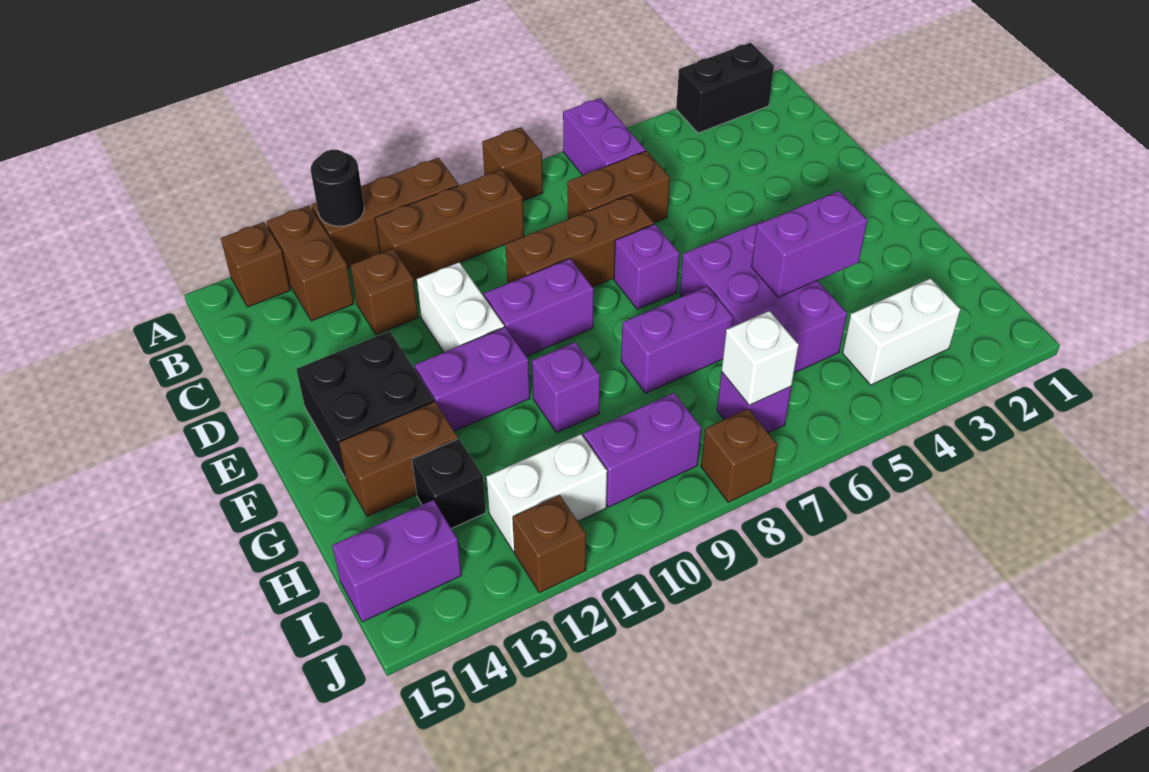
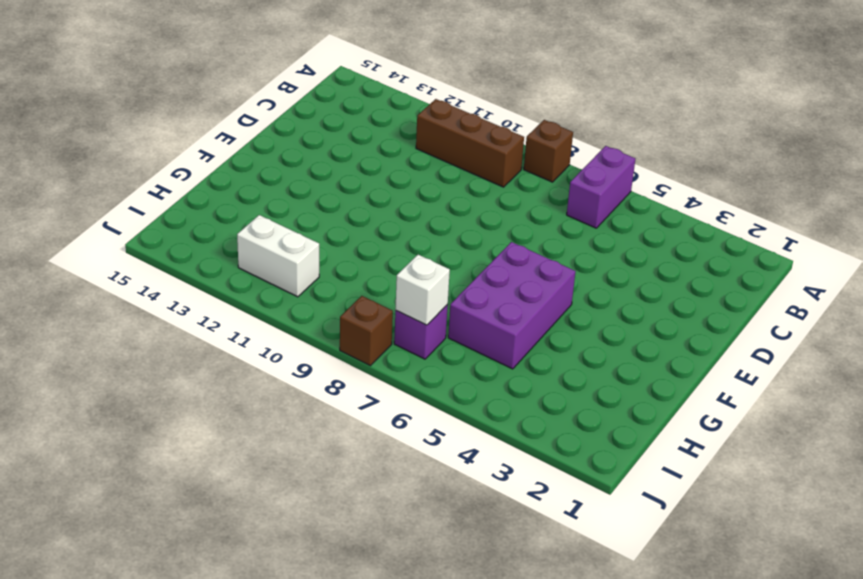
none -> black brick A2:A3 level 1
none -> brown brick A10:A12 level 1
none -> brown brick A13:B13 level 1
none -> brown brick A14 level 1

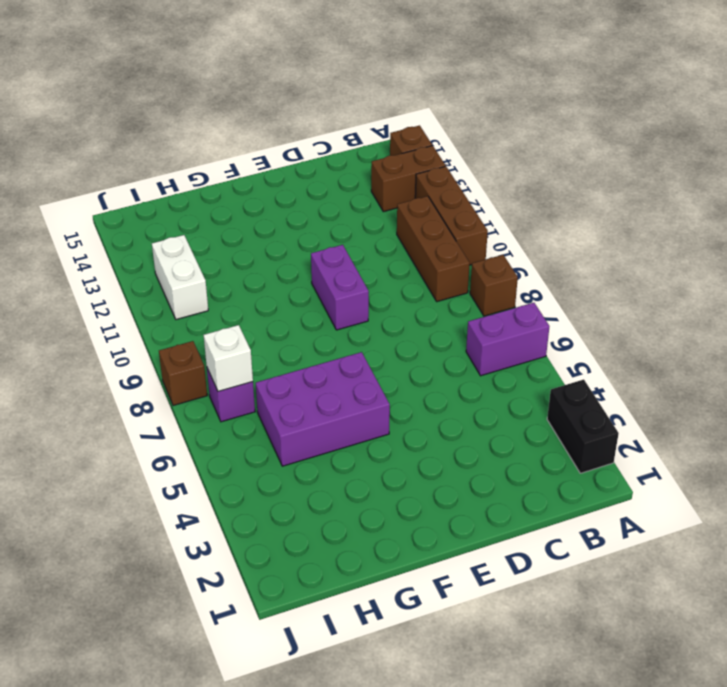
none -> brown brick C6:C7 level 1
none -> brown brick C12 level 1
none -> brown brick D7:D9 level 1
none -> white brick D11:E11 level 1

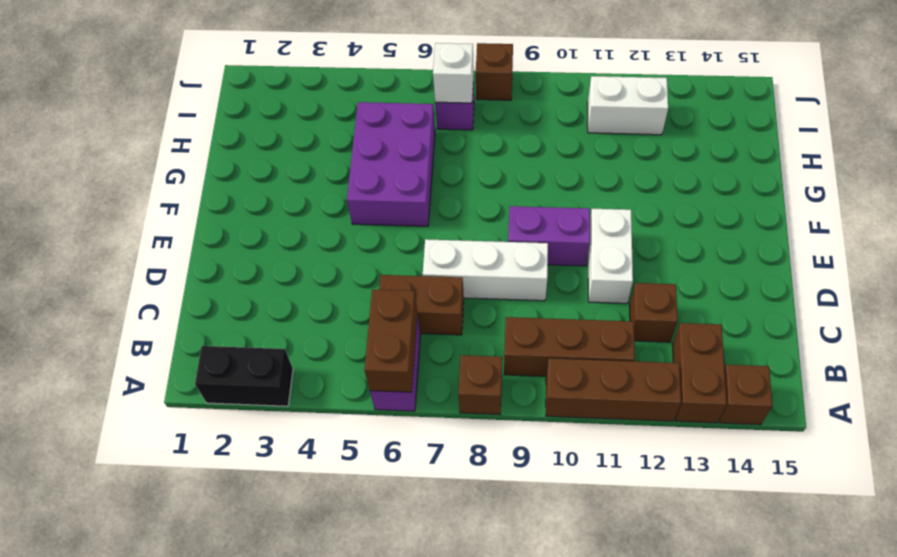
brown brick A6:B6 level 2 -> brown brick G13:G14 level 1
white brick D7:D9 level 1 -> brown brick D7:D9 level 1
none -> purple brick E7 level 1
none -> black brick E13:F14 level 1
none -> purple brick F11:F12 level 1
none -> purple brick G7:G8 level 1

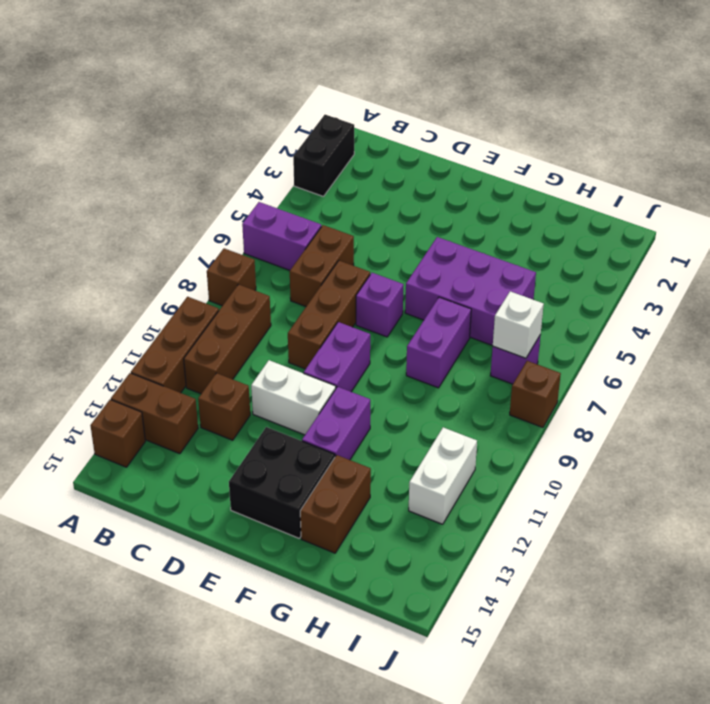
none -> purple brick G10 level 1
none -> black brick H13 level 1
none -> white brick I3:I4 level 1
none -> purple brick I9:I10 level 1

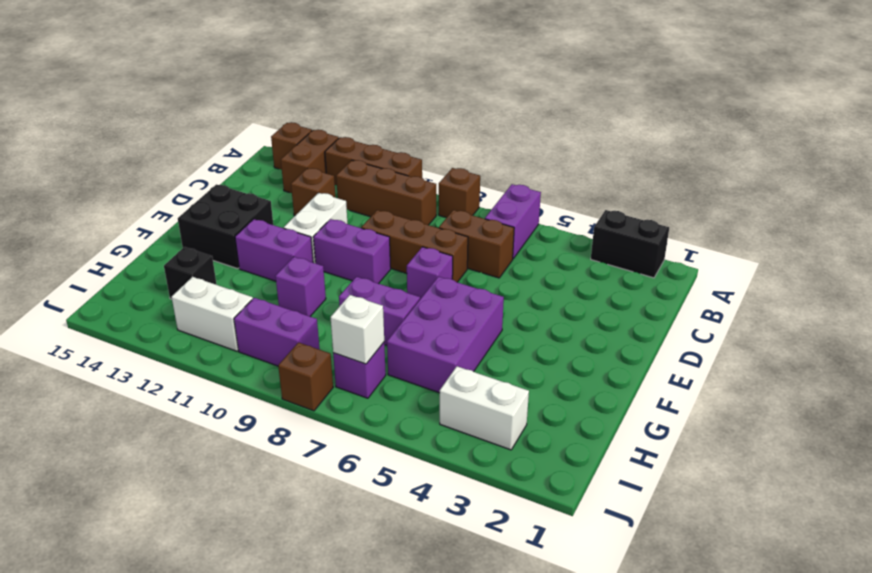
none -> brown brick G13:G14 level 1
none -> purple brick I14:I15 level 1
none -> brown brick J12 level 1
none -> black round brick A12 level 2

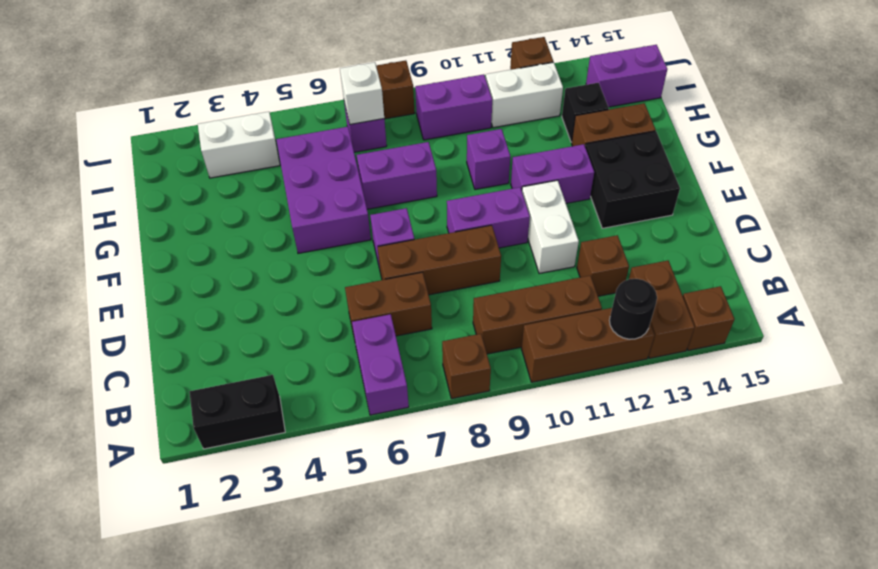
none -> purple brick G4:G5 level 2

